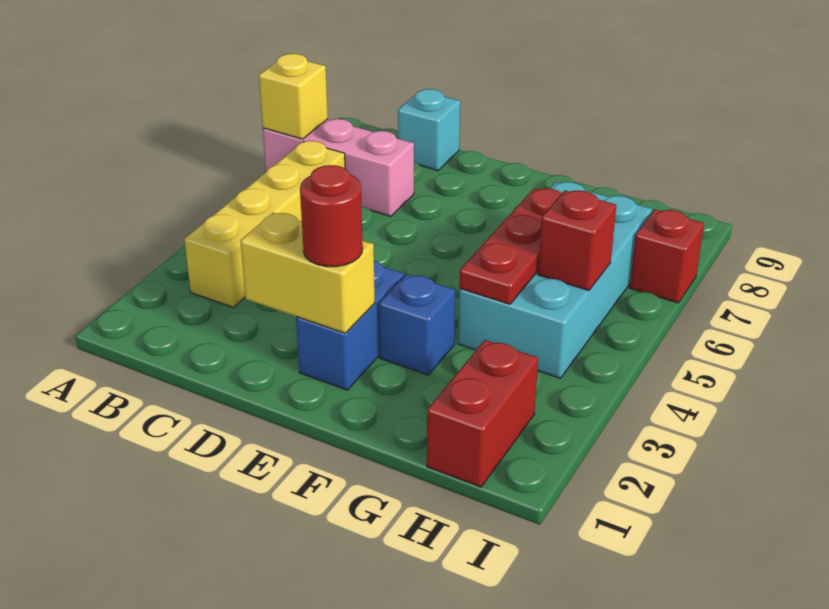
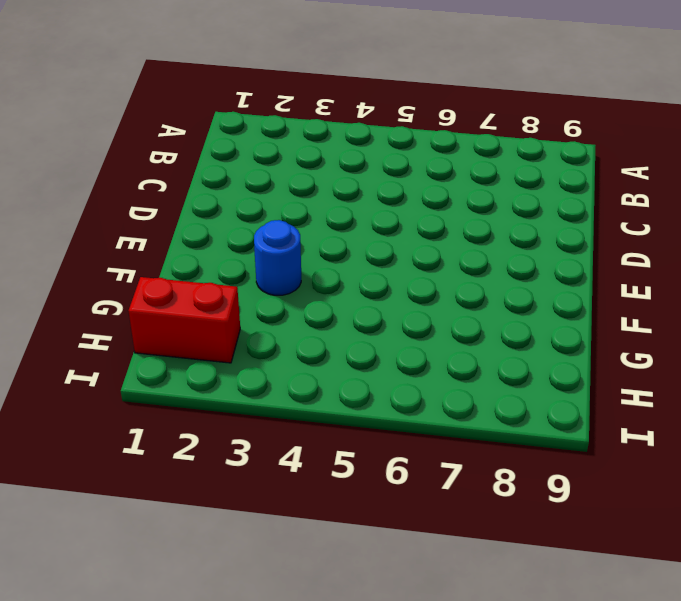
blue round brick F3 level 1 -> blue brick F3 level 1
none -> pink brick A7:C7 level 1
none -> yellow brick B3:B6 level 1
none -> cyan brick C9 level 1

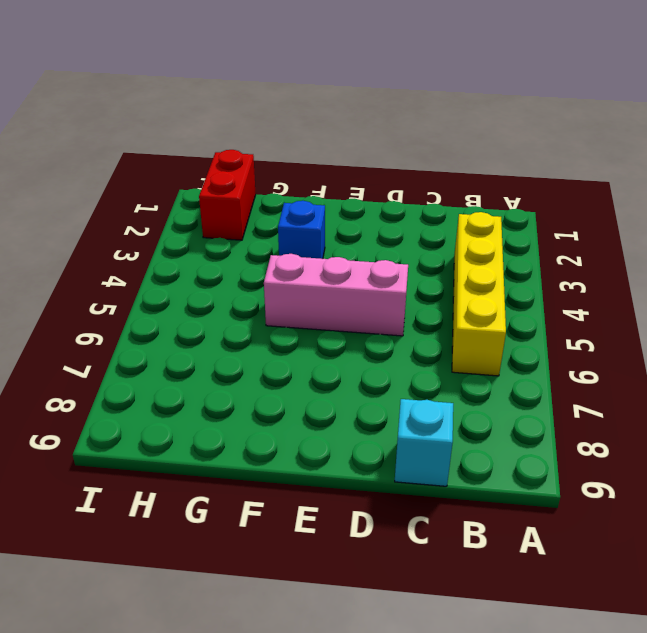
pink brick D5:F5 level 1 -> pink brick A7:C7 level 1
none -> blue brick E2:E3 level 1
none -> cyan brick G4:H7 level 1
none -> red brick I7 level 1

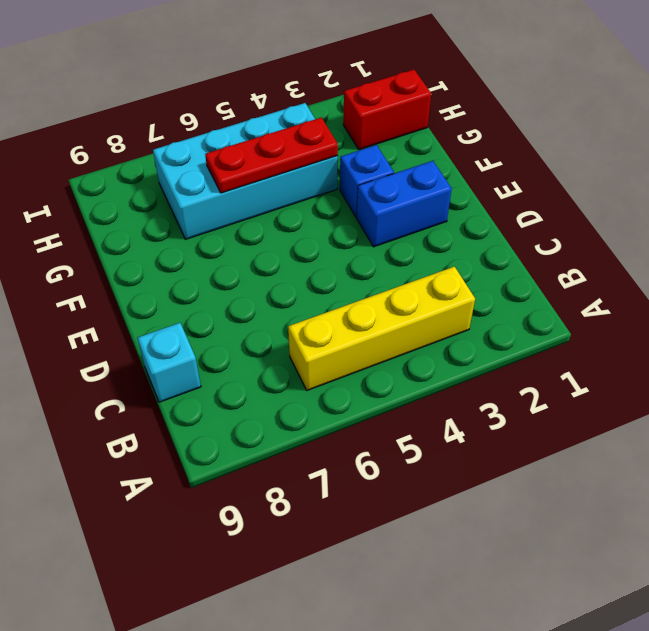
none -> pink brick A7:C7 level 1
none -> red brick I7 level 1
none -> yellow brick A7 level 2

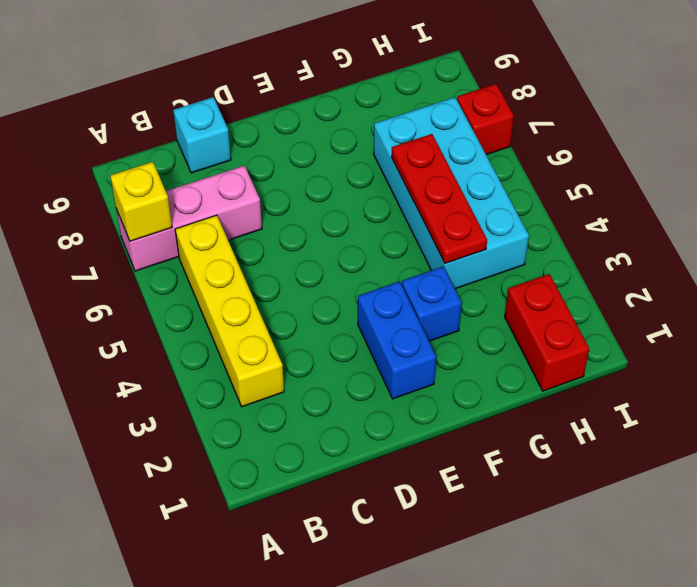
none -> yellow brick D2:E2 level 2
none -> red brick H5 level 2
none -> red round brick E2 level 3

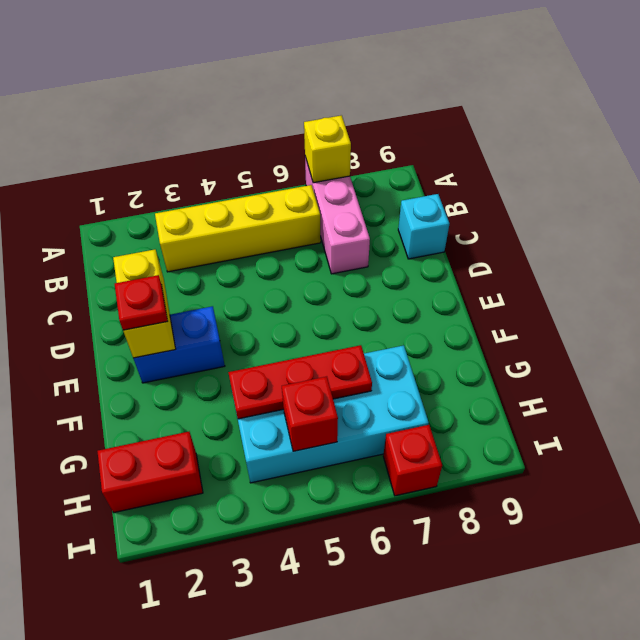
red plate E2 level 3 -> red round brick E2 level 3
none -> blue brick F3 level 1

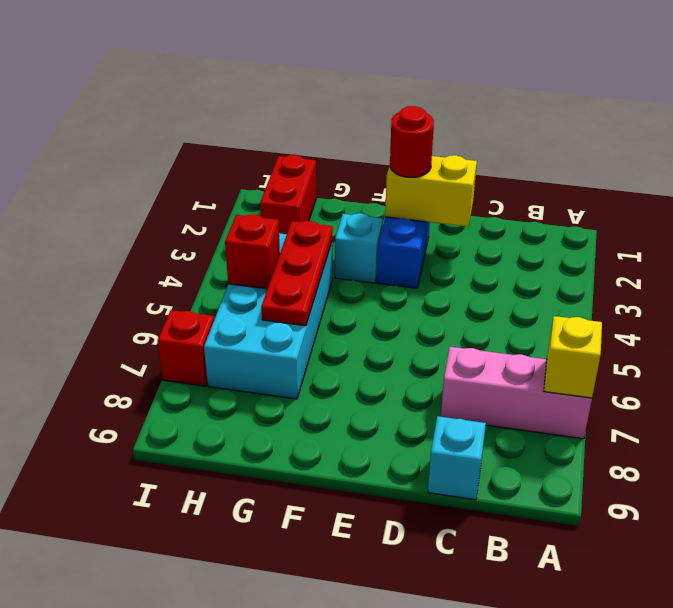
cyan brick F3 level 1 -> blue brick F3 level 1
none -> yellow brick B3:B6 level 1

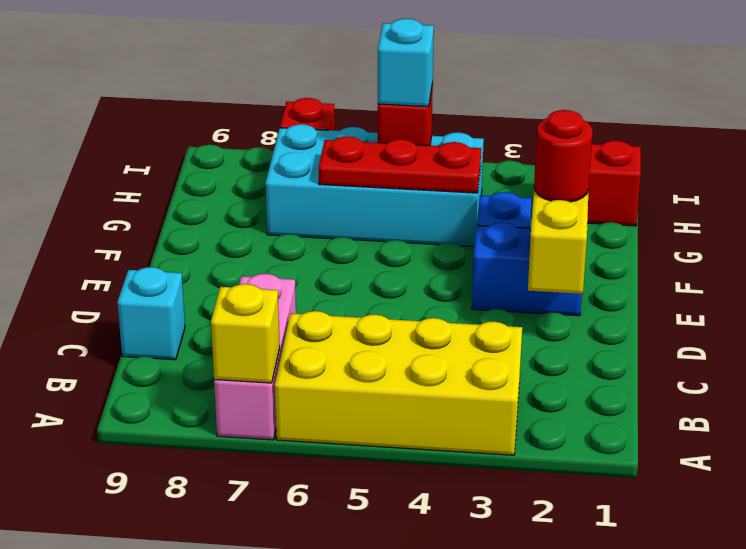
yellow brick A3:B6 level 1 -> yellow brick B3:B6 level 1
cyan brick H5 level 3 -> none

